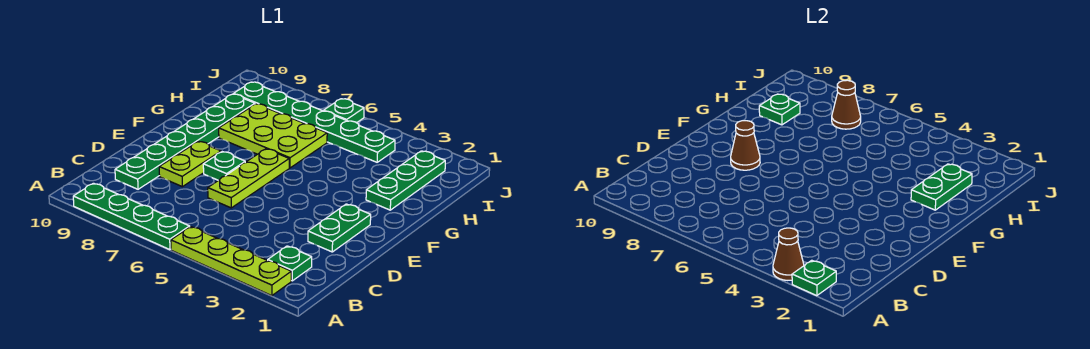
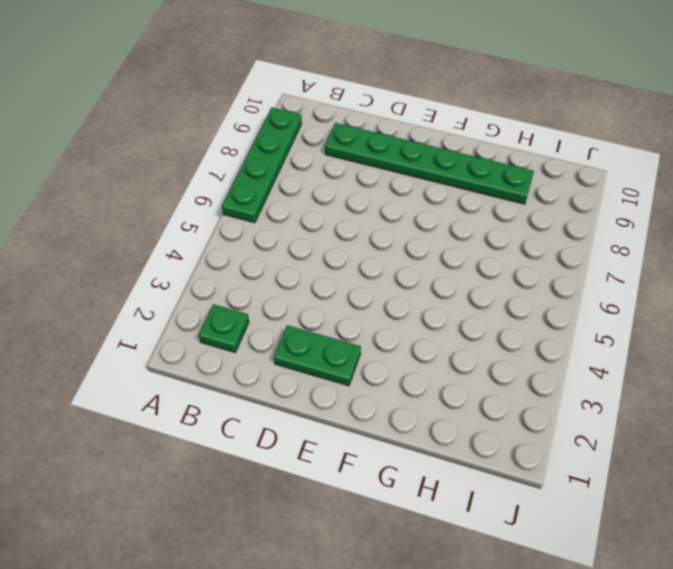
none -> lime plate A2:A5 level 1
none -> lime plate D6:F6 level 1
none -> lime plate D8:E8 level 1

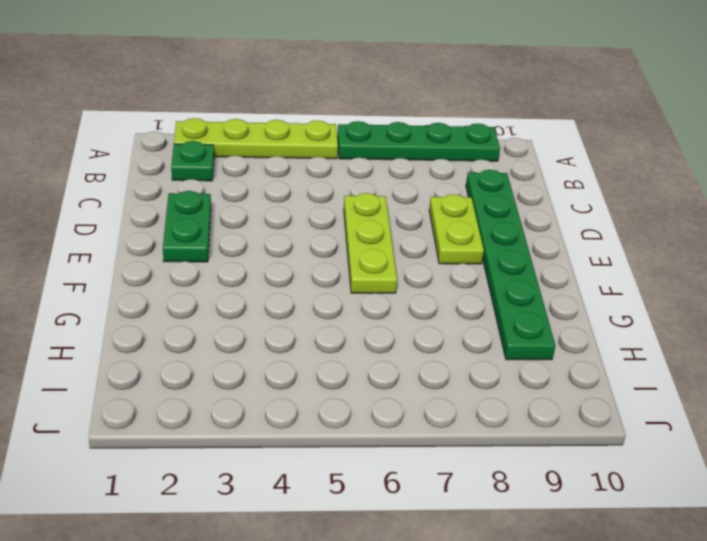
none -> green plate E7 level 1
none -> green plate G2:I2 level 1
none -> lime plate G6:H8 level 1

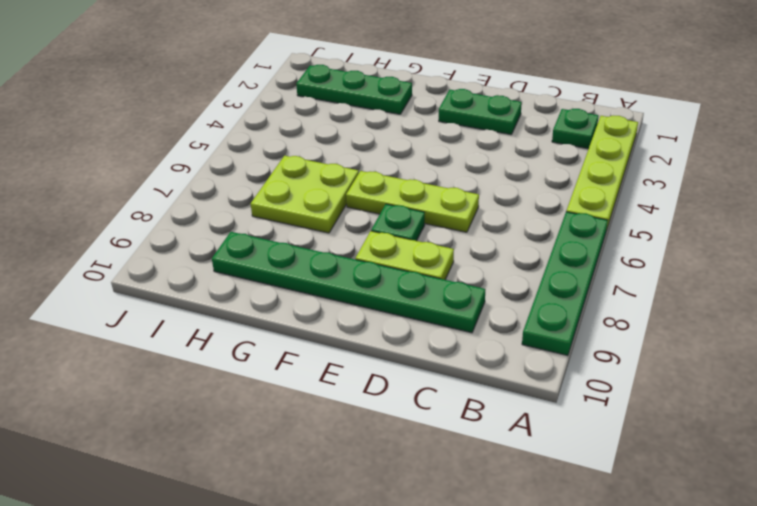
lime plate G6:H7 level 1 -> lime plate G6:H8 level 1
none -> green plate I4:I9 level 1
none -> green plate J6 level 1
none -> green plate A2 level 2

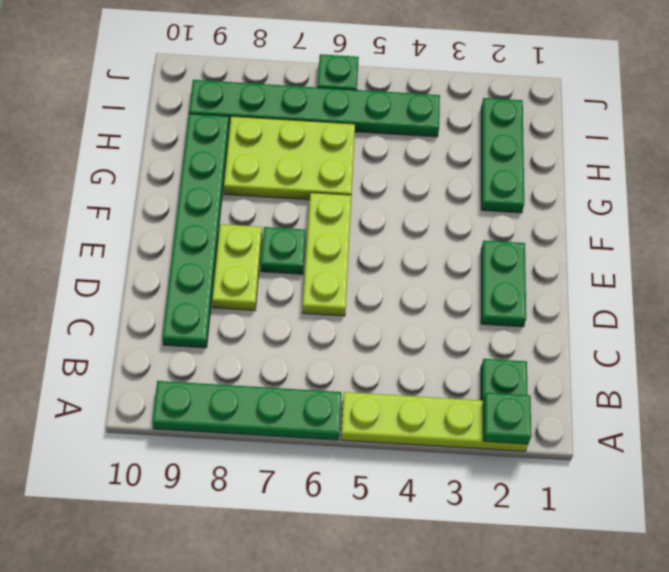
none -> brown cone A3 level 2
none -> brown cone E8 level 2
none -> green plate G2:H2 level 2

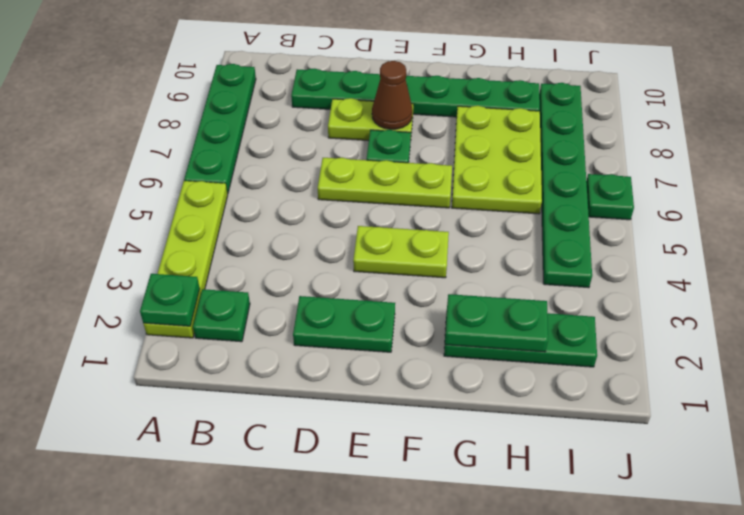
lime plate E4:F4 level 1 -> none
none -> brown cone A3 level 2
none -> green plate H9 level 2
none -> brown cone I7 level 2

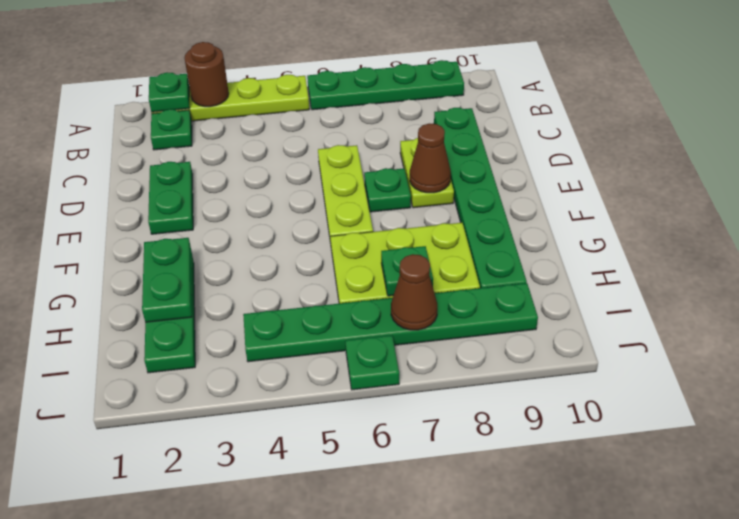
brown round brick A3 level 2 -> brown cone A3 level 2
green plate H7 level 2 -> green plate H9 level 2

